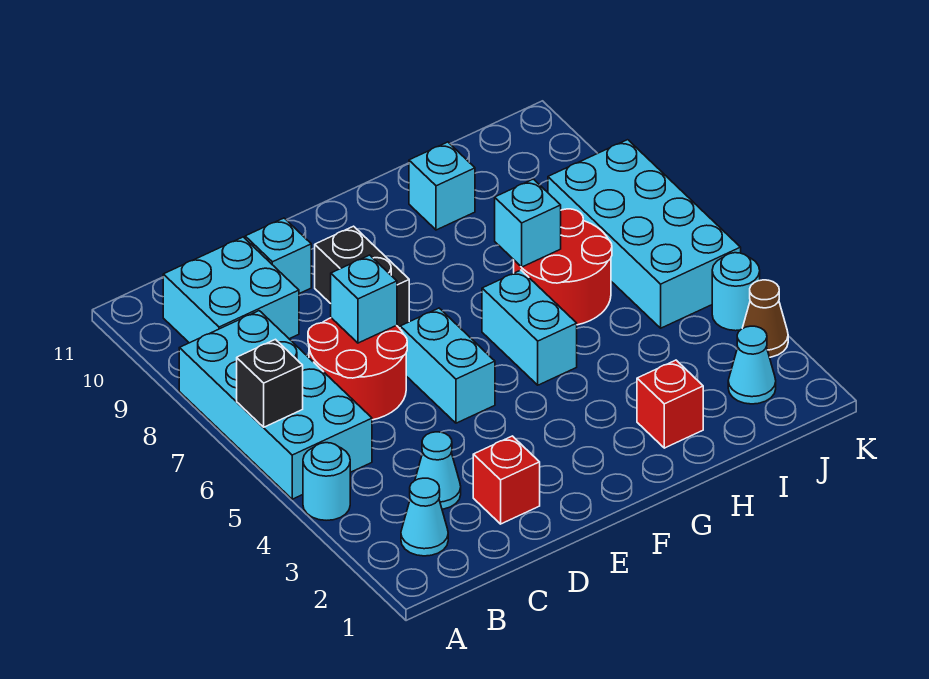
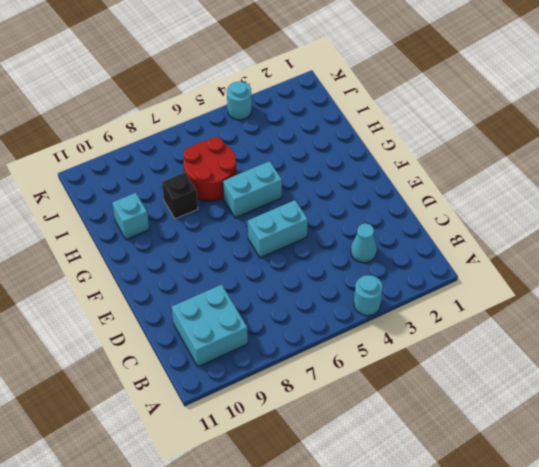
black brick H8 level 1 -> black brick A6 level 2
none -> cyan brick A5:B8 level 1
none -> cyan cone B2 level 1
none -> red round brick C6:D7 level 1

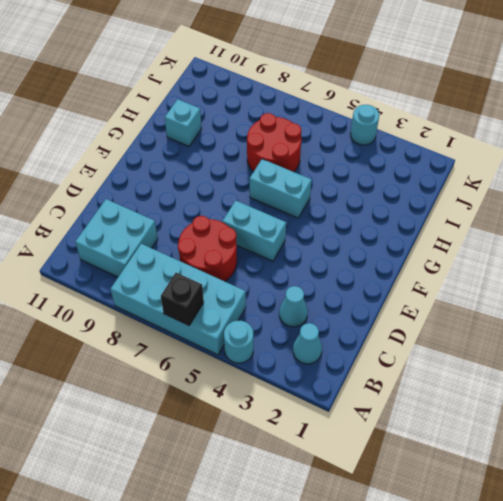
none -> red brick D2 level 1
none -> cyan brick D10 level 1
none -> black brick E8:E9 level 1

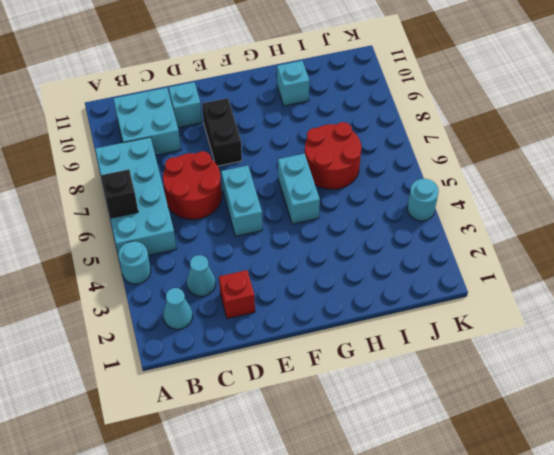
none -> red brick H2 level 1
none -> cyan cone J2 level 1
none -> cyan brick J5:K8 level 1

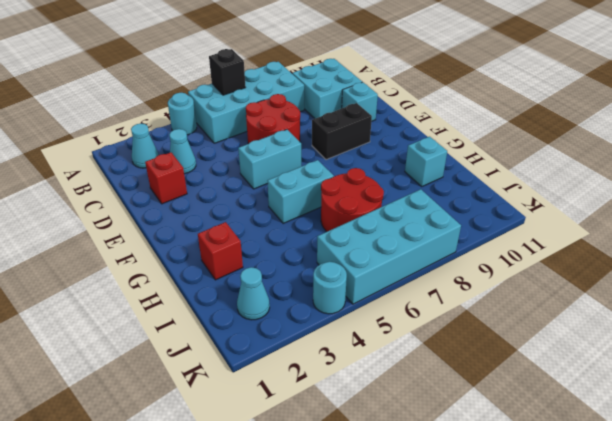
none -> brown cone K3 level 1
none -> cyan brick D7 level 2
none -> cyan brick H7 level 2

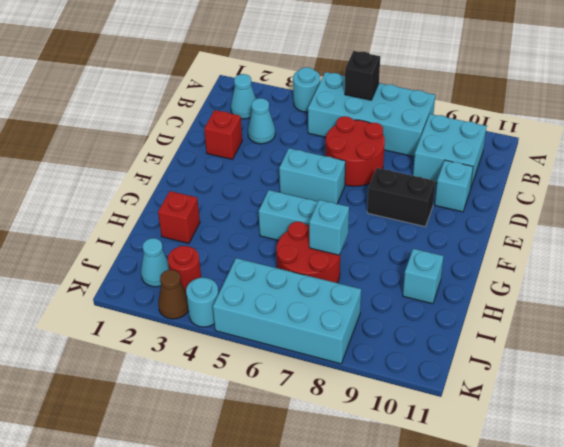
red round brick J3 level 1 -> none
none -> cyan brick D7 level 2

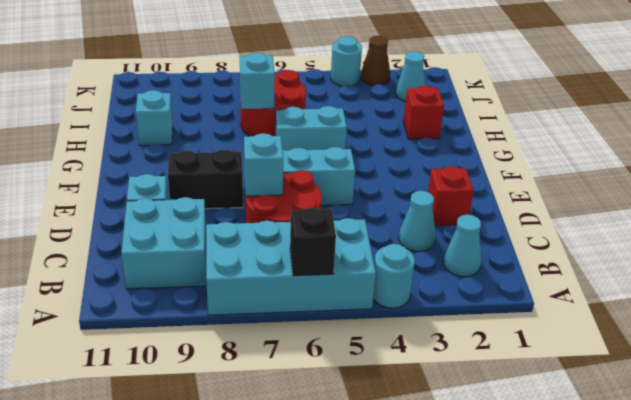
none -> cyan brick J5:K8 level 1

